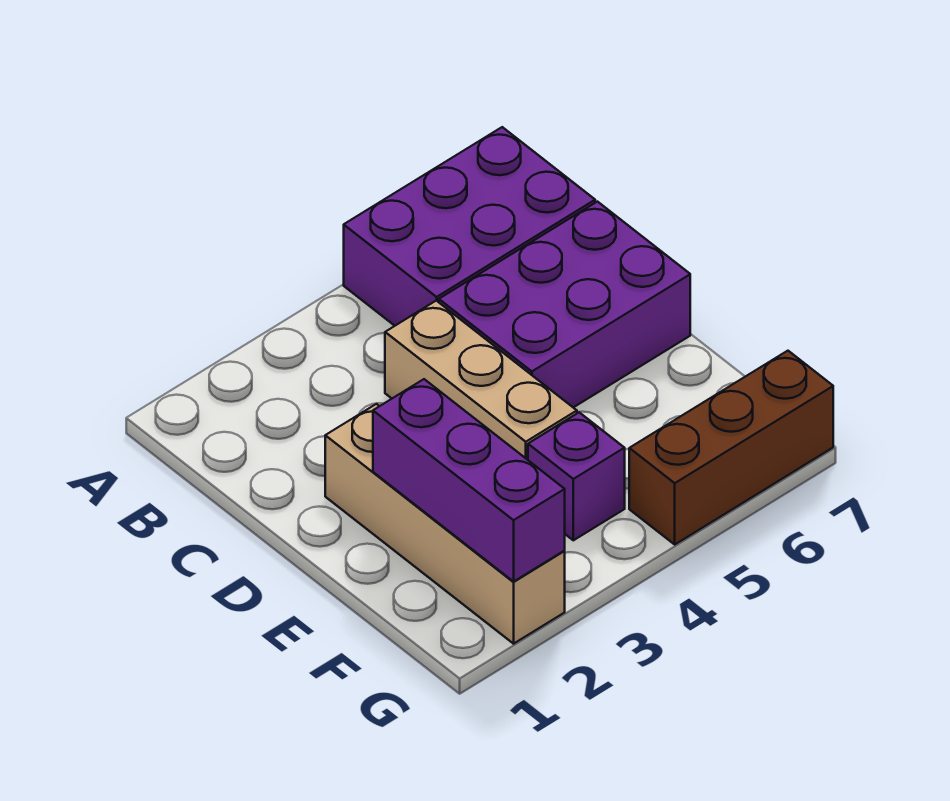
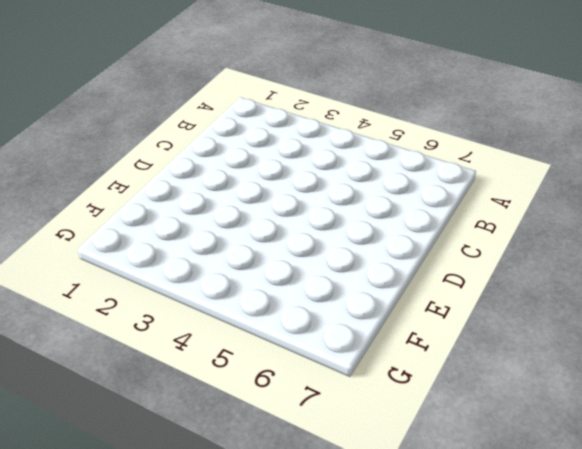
none -> purple brick A5:B7 level 1
none -> tan brick C4:E4 level 1

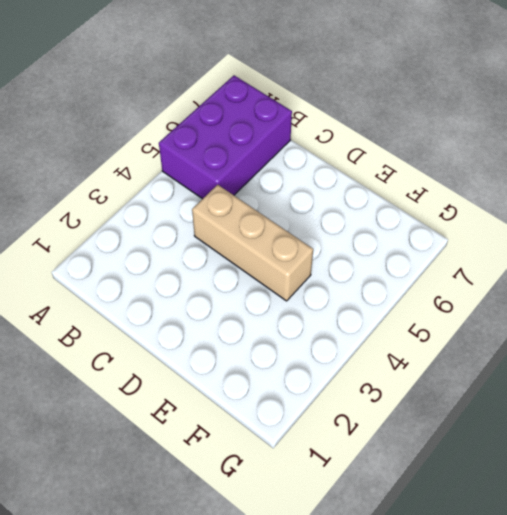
none -> purple brick C5:D7 level 1
none -> tan brick D2:G2 level 1

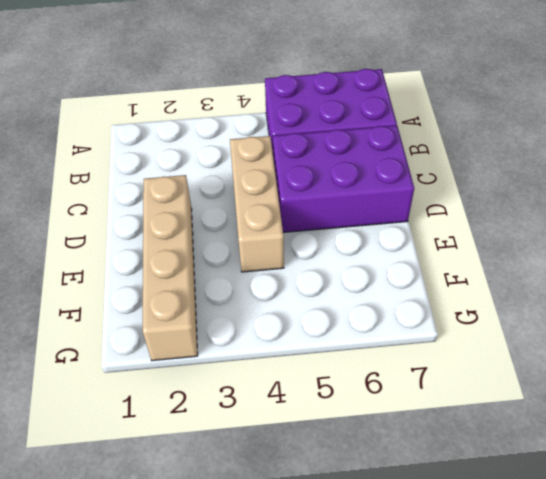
none -> purple brick F4 level 1
none -> brown brick G5:G7 level 1

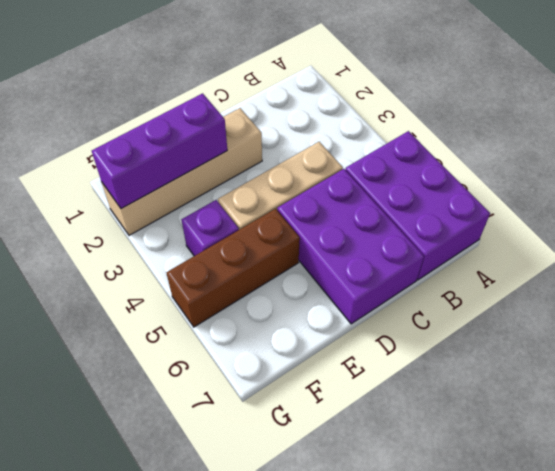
brown brick E5:G5 level 1 -> brown brick G5:G7 level 1

